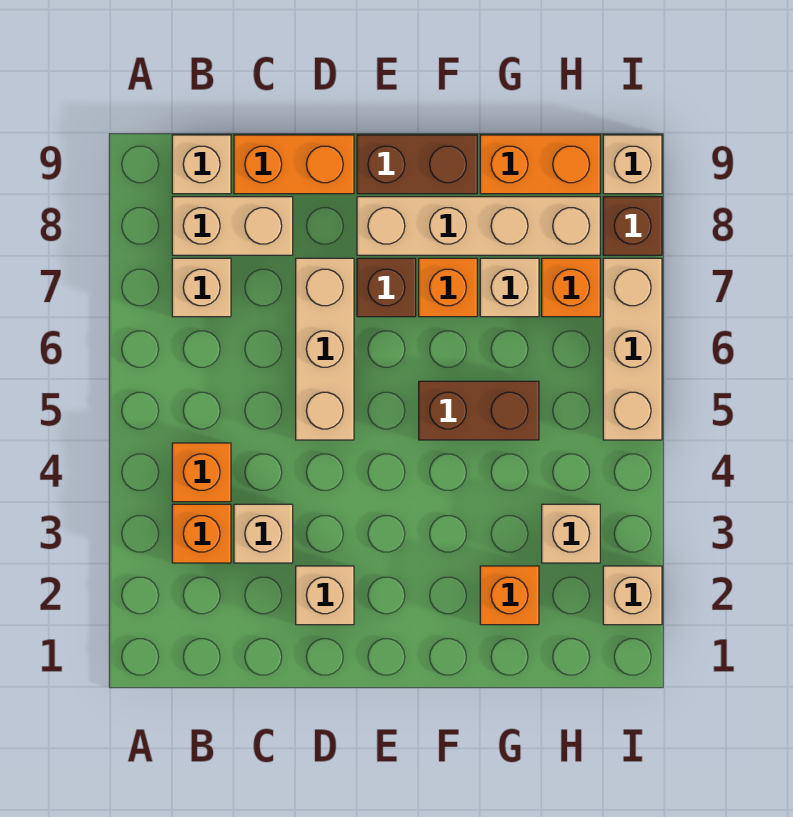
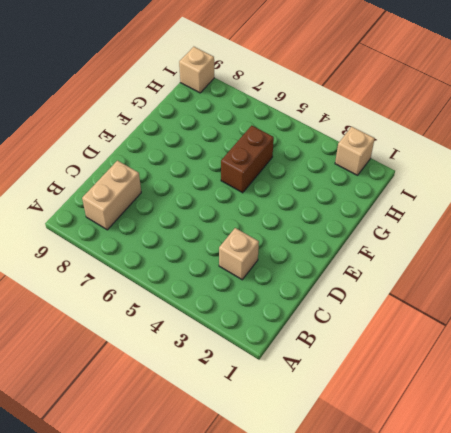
none -> orange brick B3 level 1
none -> orange brick B4 level 1
none -> tan brick B7 level 1

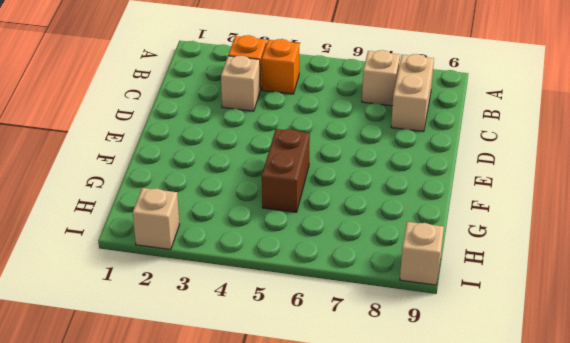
none -> tan brick B9 level 1
none -> orange brick C9:D9 level 1
none -> tan brick D2 level 1

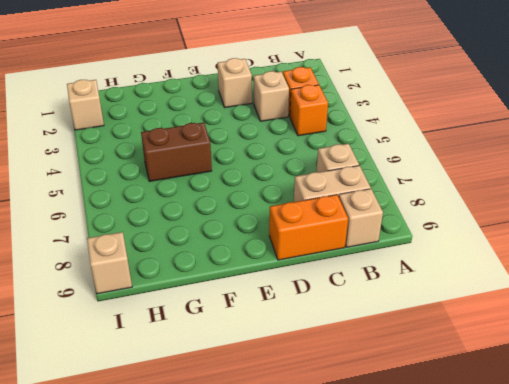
none -> tan brick D5:D7 level 1
none -> brown brick E7 level 1
none -> tan brick E8:H8 level 1

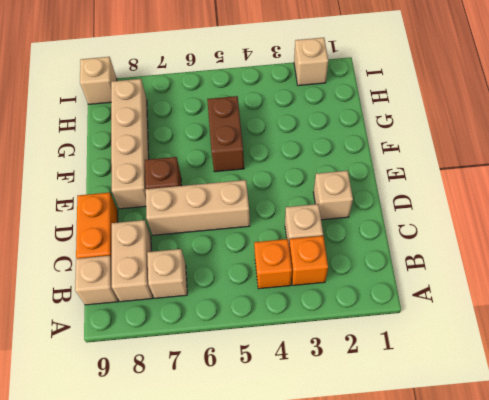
none -> brown brick E9:F9 level 1
none -> orange brick F7 level 1
none -> orange brick G2 level 1

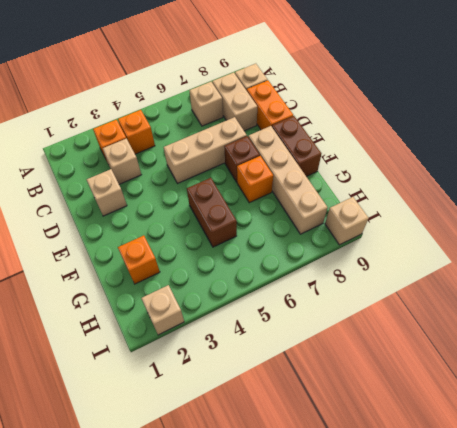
none -> tan brick G7 level 1
none -> orange brick G9:H9 level 1
none -> tan brick H3 level 1

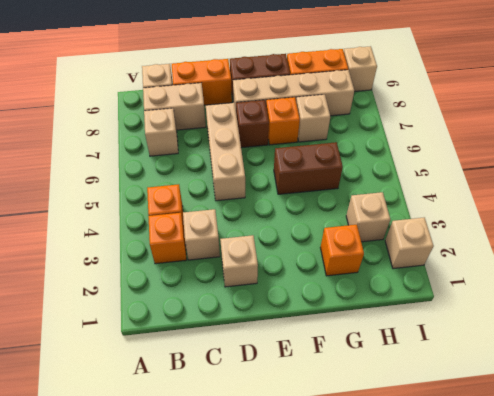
none -> orange brick H7 level 1
none -> tan brick I5:I7 level 1
none -> brown brick I8 level 1

